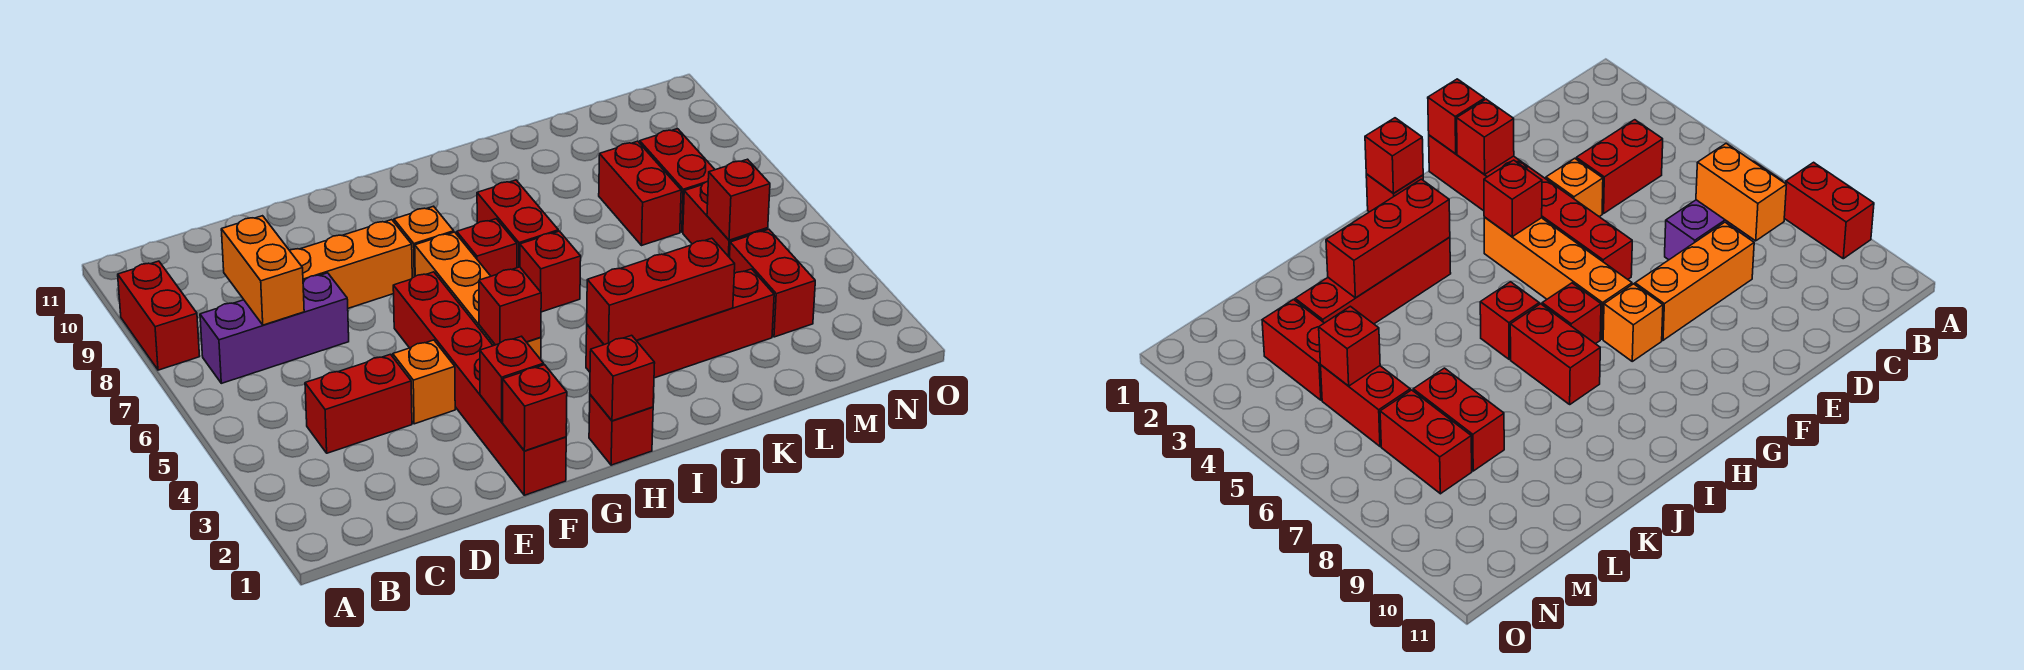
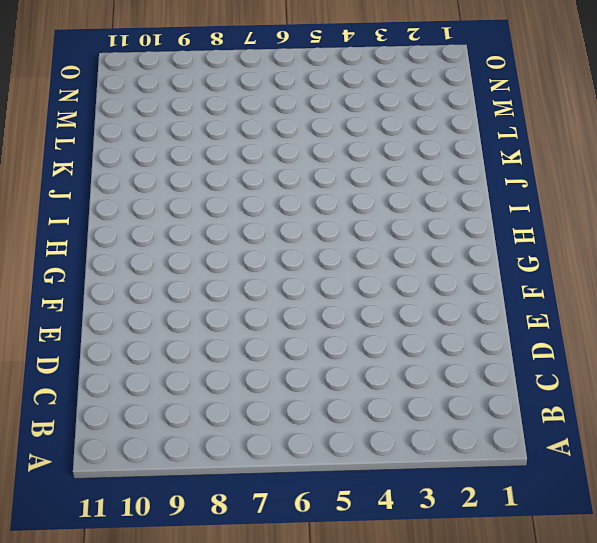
none -> red brick A8:A9 level 1
none -> purple brick B7:D7 level 1
none -> red brick C4:D4 level 1

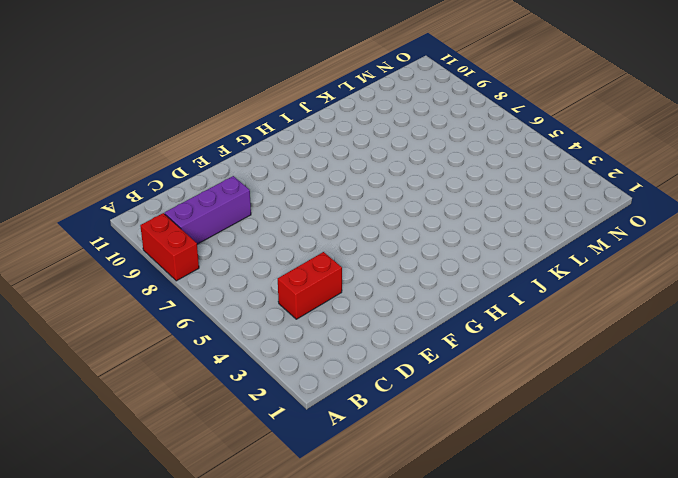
purple brick B9:D9 level 1 -> purple brick B7:D7 level 1
none -> orange brick D8:F8 level 1
none -> orange brick E4 level 1
none -> red brick F1:F6 level 1

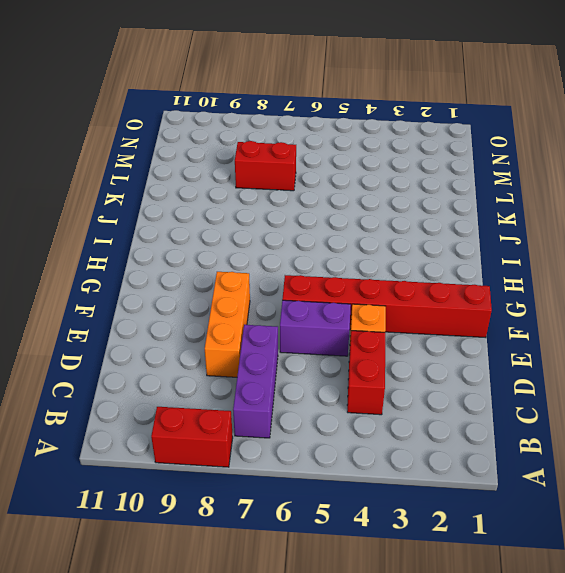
purple brick E5:E6 level 1 -> none
none -> orange brick G4:G7 level 1
none -> orange brick G8 level 1
none -> red brick H1 level 1

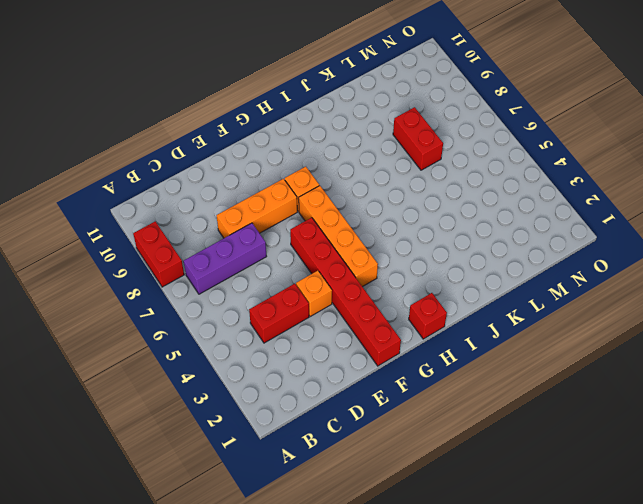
none -> red brick H7 level 1
none -> red brick I3:L3 level 1
none -> red brick I6 level 1

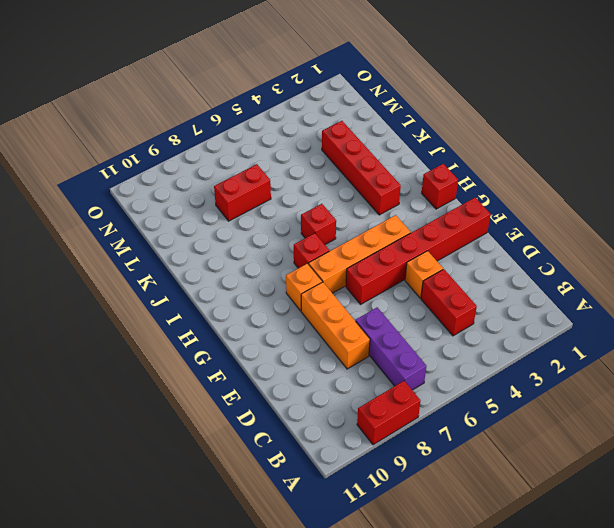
none -> red brick I7:I8 level 1
none -> red brick M3:M4 level 1
none -> red brick M5:M6 level 1

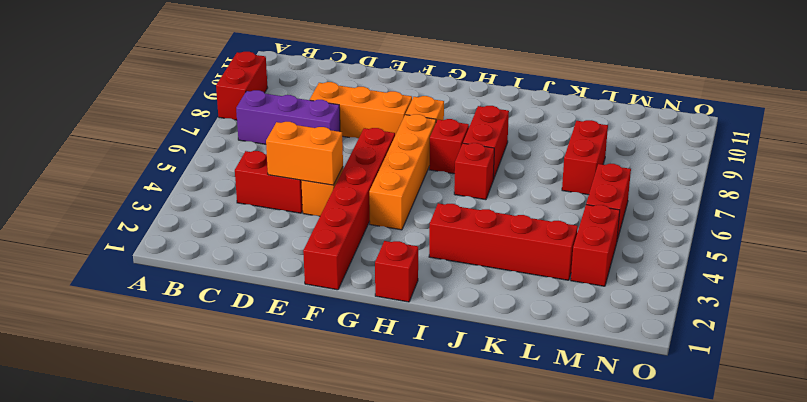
orange brick D4:E4 level 2 -> orange brick C7:C8 level 2
none -> red brick M7:M8 level 1
none -> red brick F1 level 2
none -> red brick F2 level 2

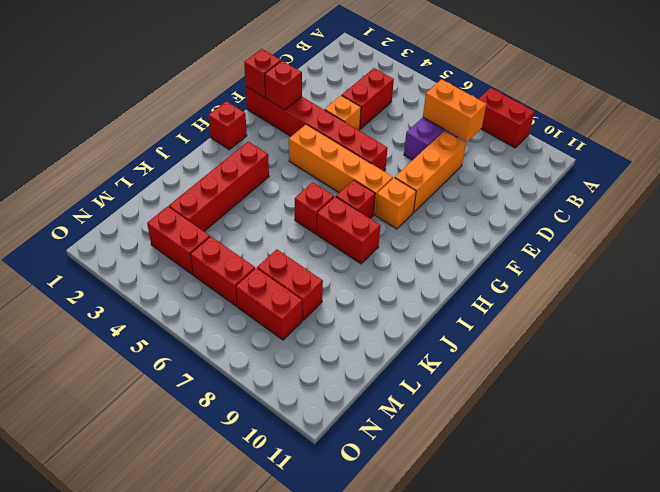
none -> red brick G4 level 2
none -> red brick H1 level 2
none -> red brick I3:K3 level 2

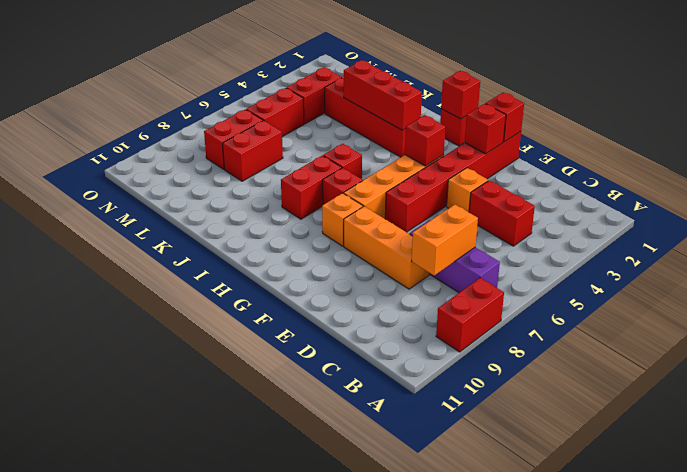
none -> red brick M5 level 2

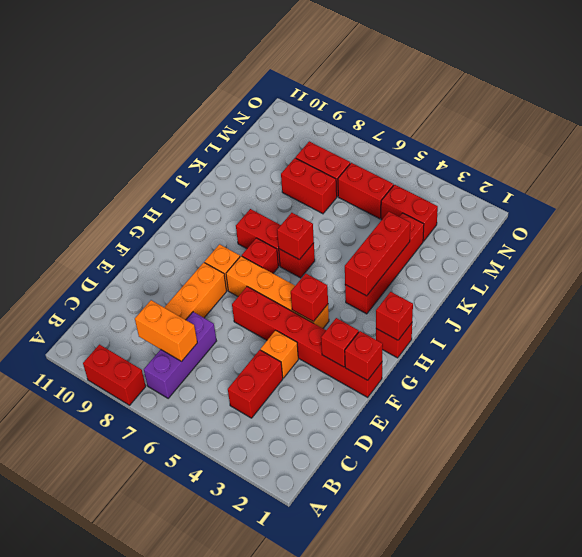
red brick I6 level 2 -> red brick M5 level 2

